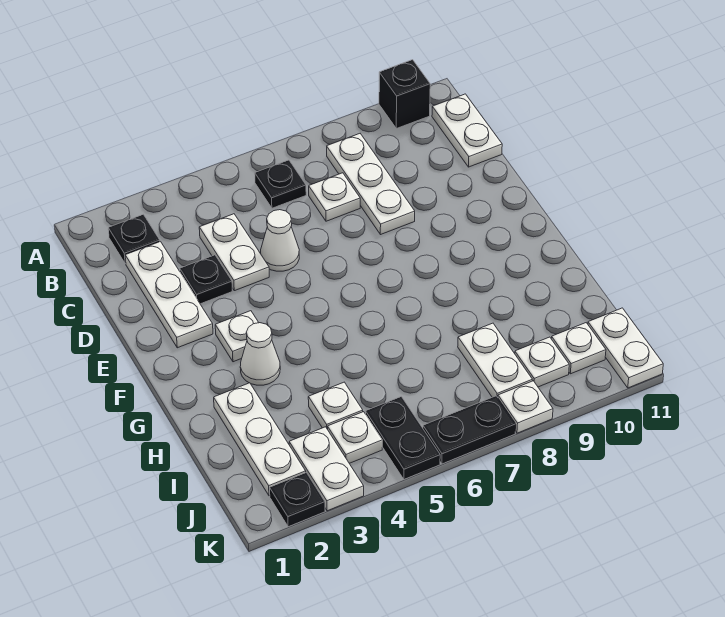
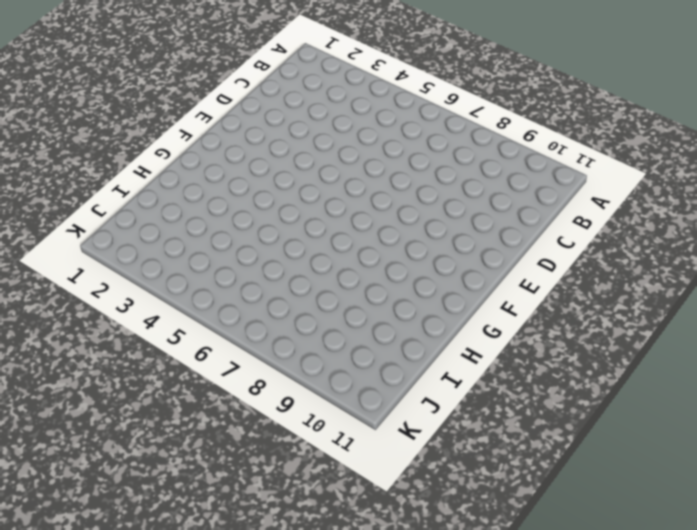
none -> black brick A10 level 1
none -> black plate B2 level 1
none -> black plate B6 level 1

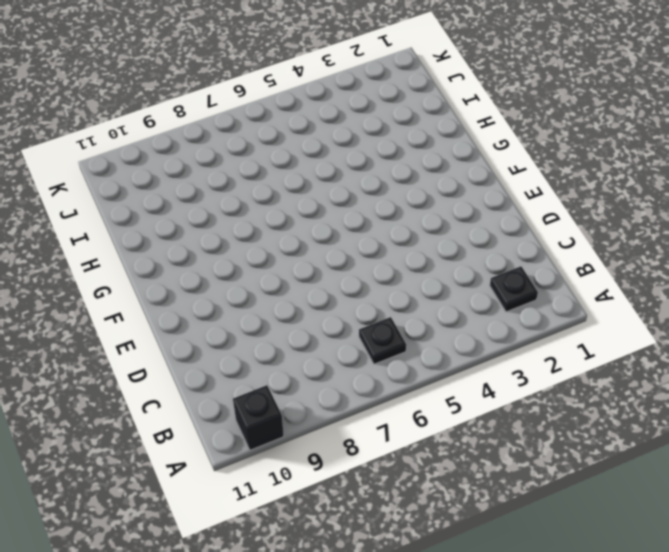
none -> white plate B8:D8 level 1
none -> white plate B11:C11 level 1
none -> white plate C2:E2 level 1

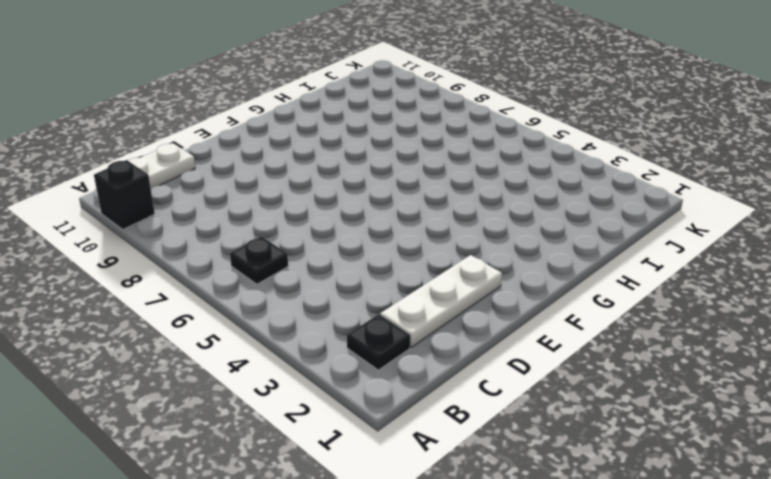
none -> white plate B8:D8 level 1
none -> white plate C4:D4 level 1
none -> white plate C7 level 1

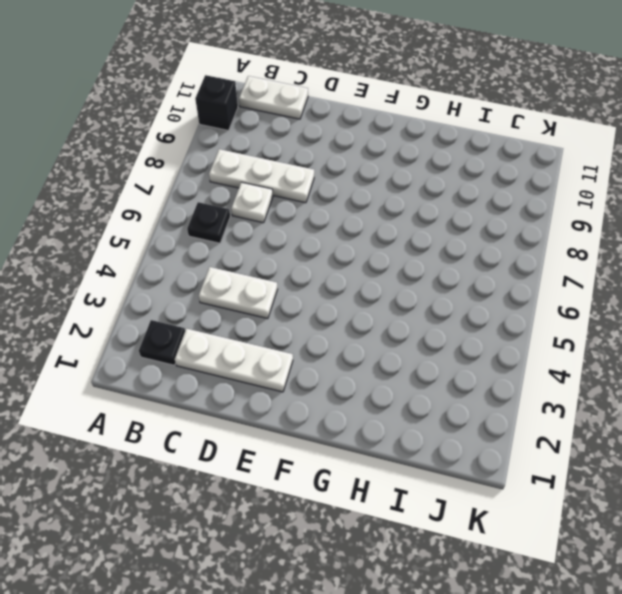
none -> black plate D3 level 1
none -> white cone D5 level 1
none -> white plate F3 level 1

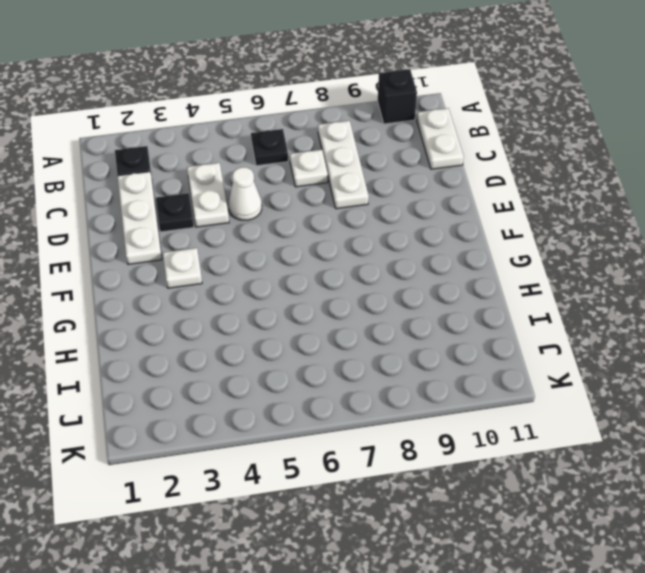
none -> white cone G3 level 1
none -> white plate H2:J2 level 1
none -> white plate I4 level 1

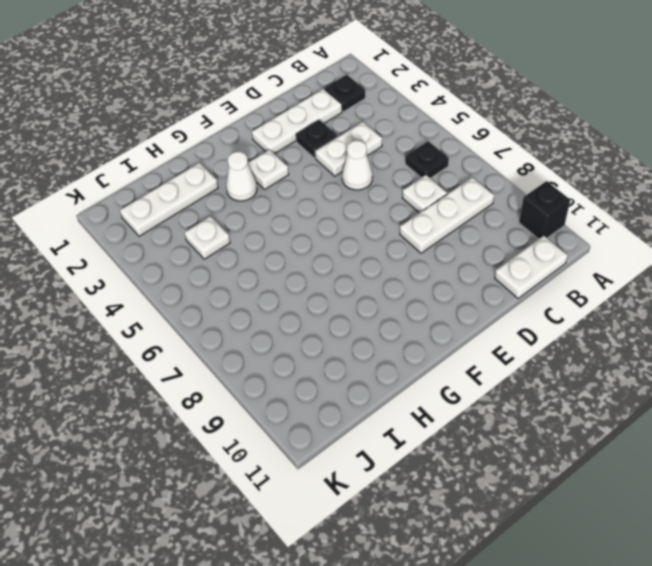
none -> white plate I8:J8 level 1
none -> white plate J3:K3 level 1
none -> white plate J4 level 1

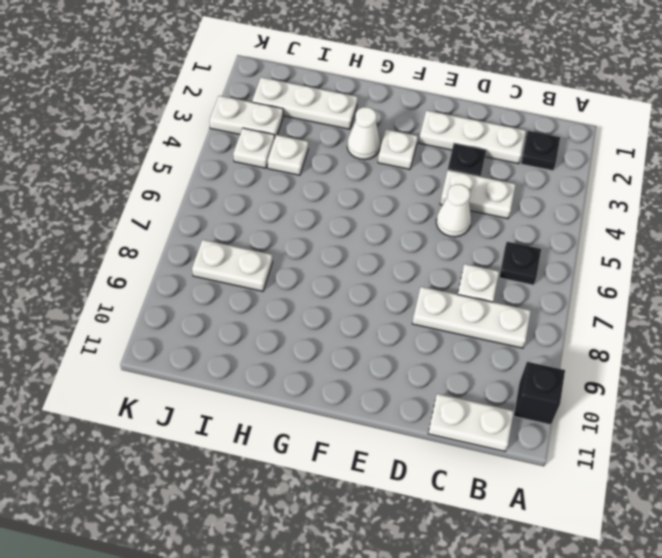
none -> black plate J5:K5 level 1
none -> white plate J9 level 1
none -> white plate J10 level 1

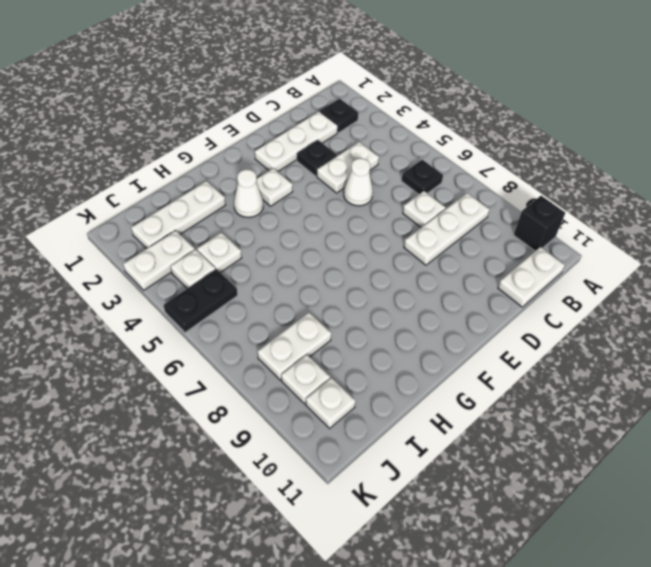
none -> white plate J11:K11 level 1
none -> black plate K2 level 1
none -> black plate K6:K7 level 1

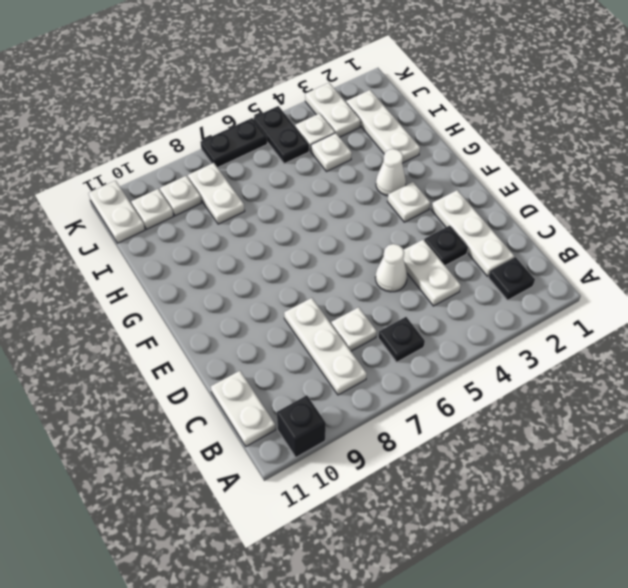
none -> black plate K2 level 1
none -> white plate K8 level 1

